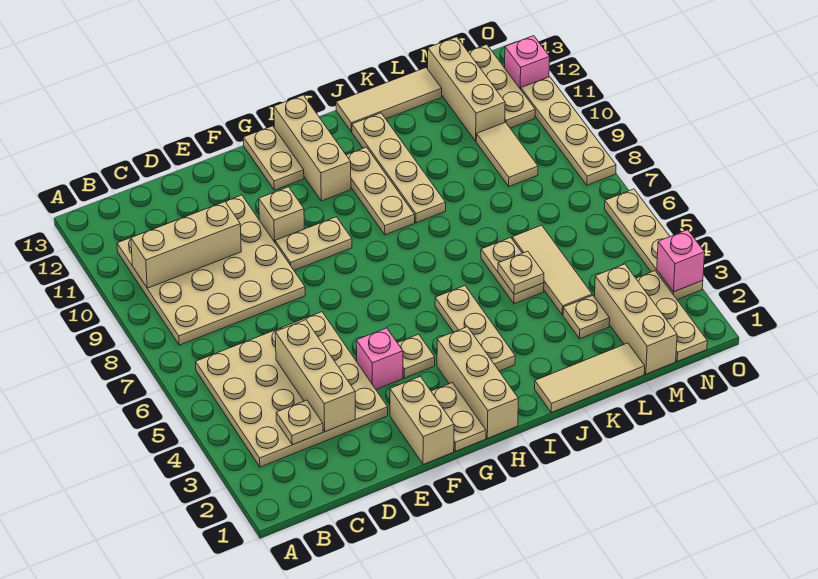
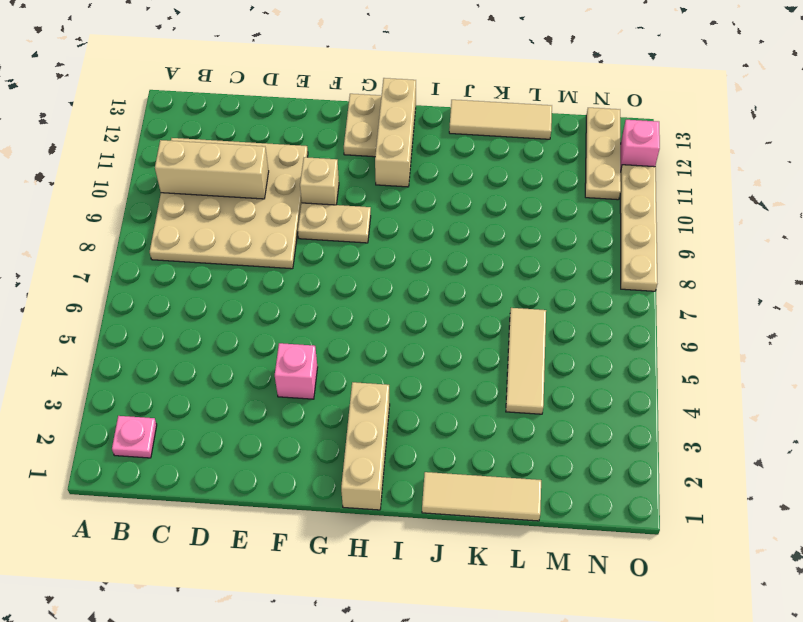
pink plate B2 level 1 -> none
none -> tan plate B3:E6 level 1
none -> tan brick F1:F2 level 1
none -> tan plate G1:G2 level 1
none -> tan plate G4 level 1

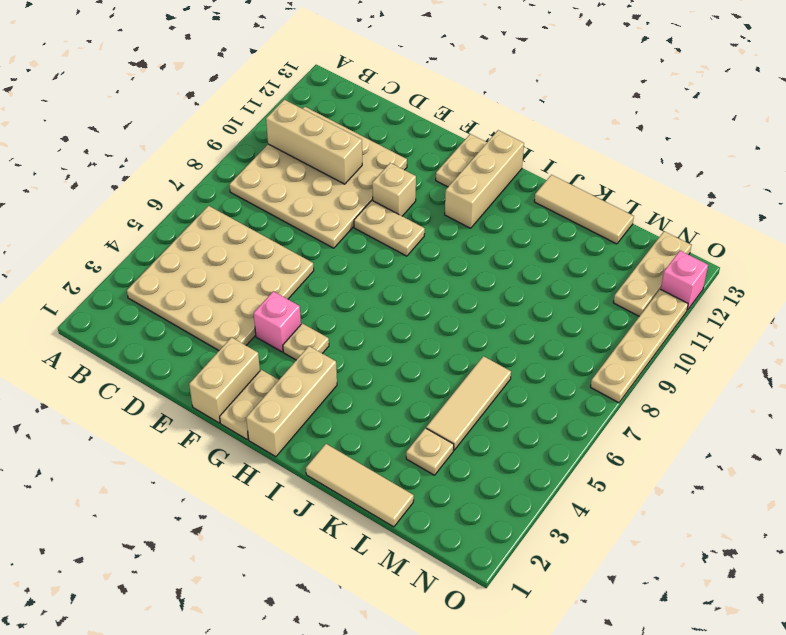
none -> tan plate I3:I5 level 1
none -> tan plate I9:I11 level 1
none -> tan plate J9:J12 level 1
none -> tan plate K5:K6 level 1

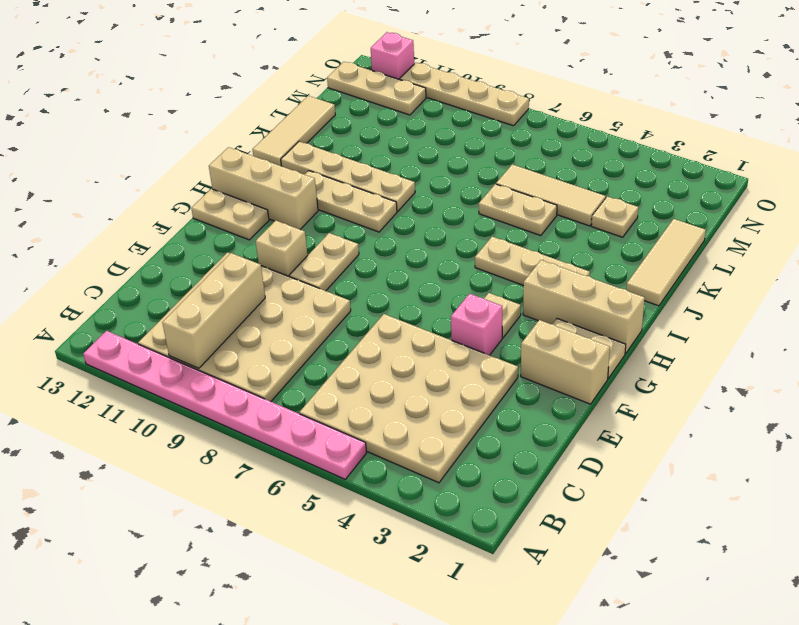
pink plate A5:A12 level 1 -> none
none -> tan brick M1:M3 level 1
none -> tan tile M9:M10 level 1
none -> tan brick M11:M13 level 1
none -> tan plate N1:N3 level 1

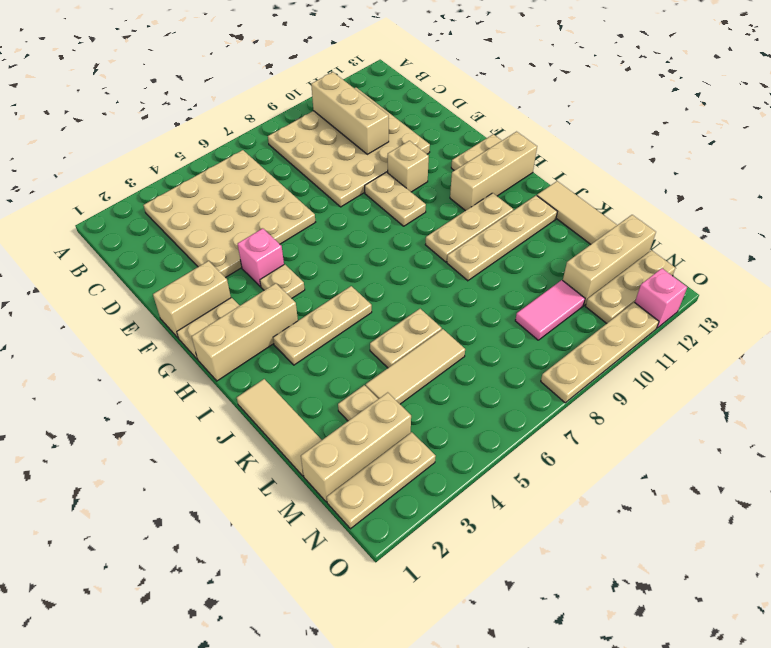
pink tile M9:M10 level 1 -> tan tile M9:M10 level 1
none -> tan plate O3:O6 level 1
none -> tan plate C3 level 2
none -> tan brick D3:D5 level 2
none -> tan plate K5 level 2

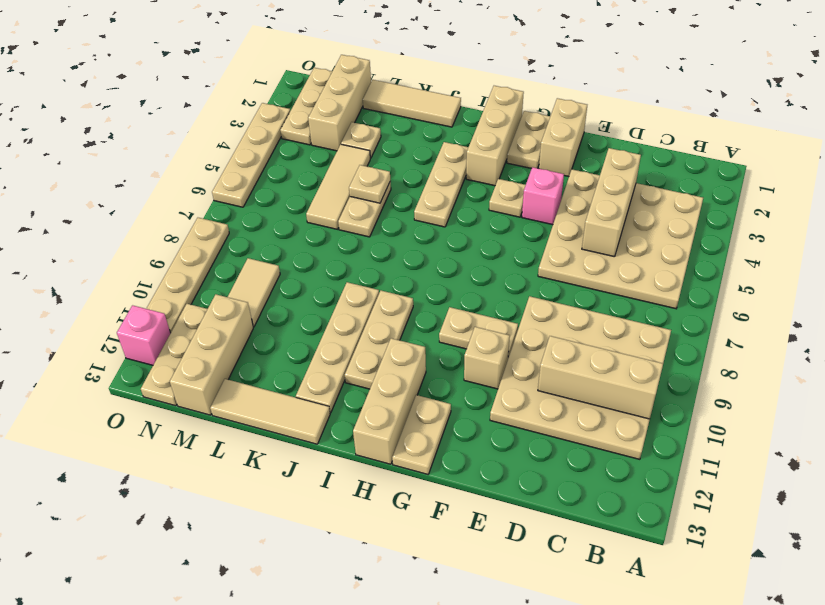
none -> tan plate C3 level 2
none -> pink brick O3 level 2

